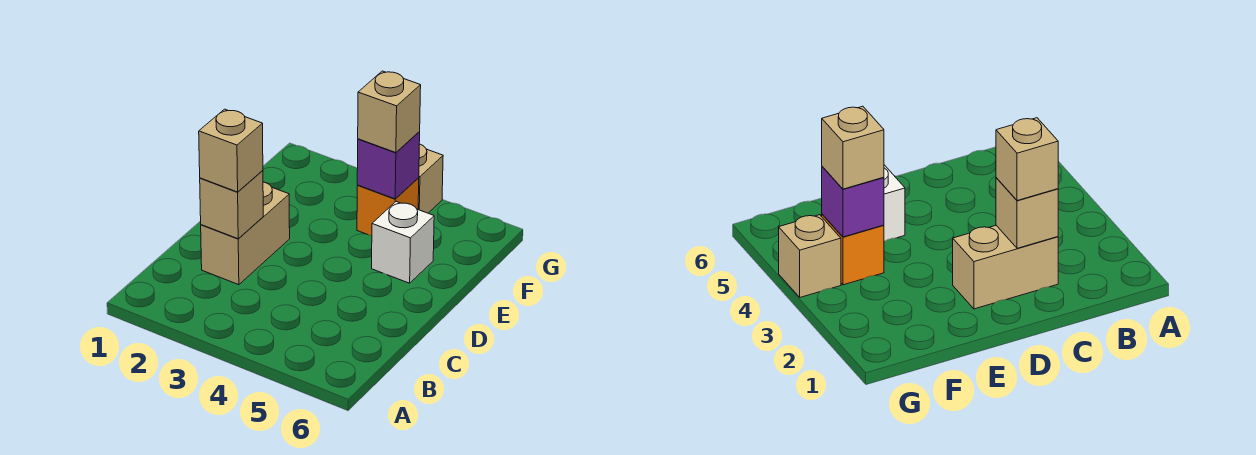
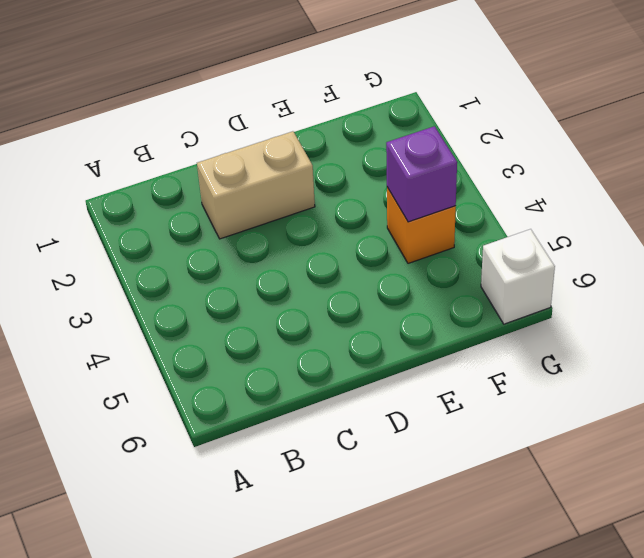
white brick G6 level 1 -> white brick E5 level 1
none -> tan brick G4 level 1
none -> tan brick C2 level 2

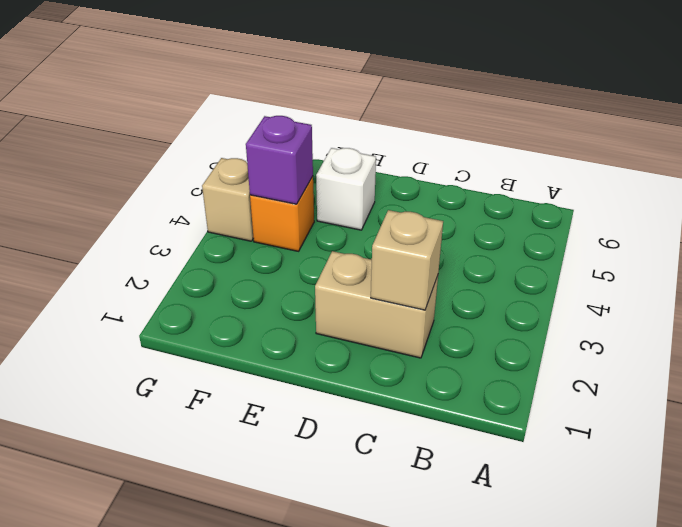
none -> tan brick C2 level 3
none -> tan brick F4 level 3

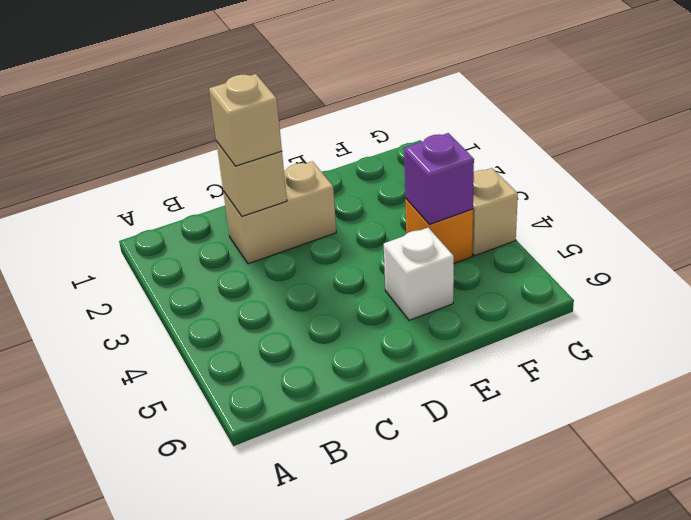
none -> tan brick F4 level 3

